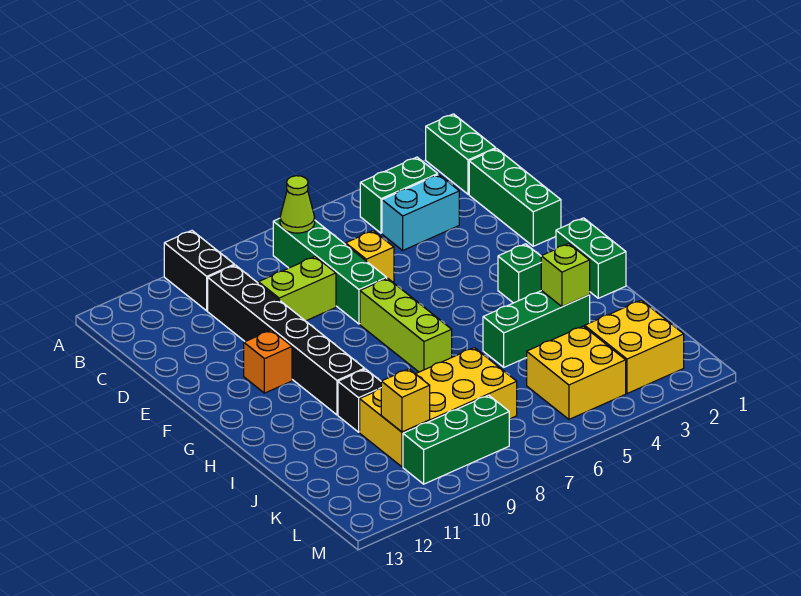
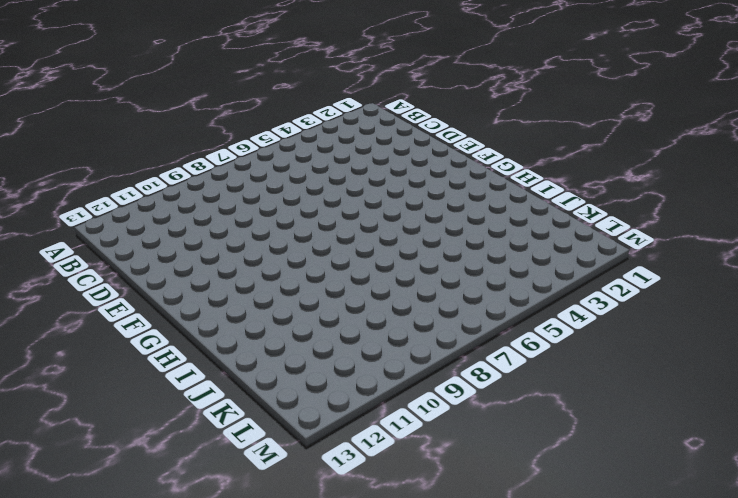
none -> green brick A1:B1 level 1
none -> black brick A10:B10 level 1
none -> green brick B3:B4 level 1

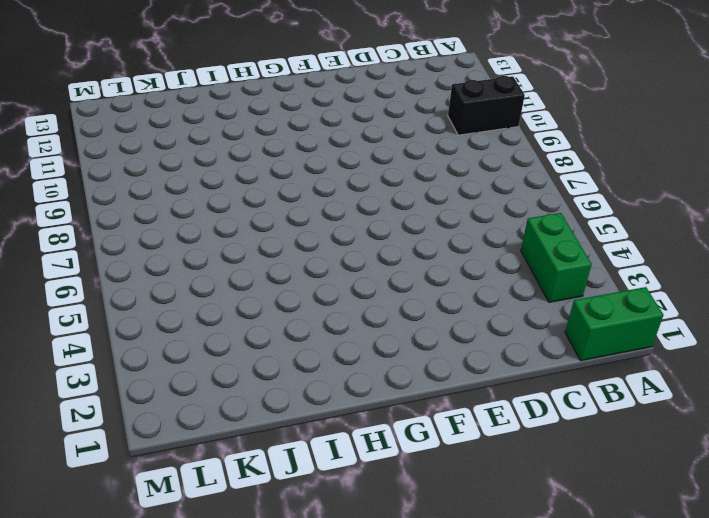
none -> green brick B7:E7 level 1
none -> green brick C1:E1 level 1
none -> cyan brick C3:C4 level 1

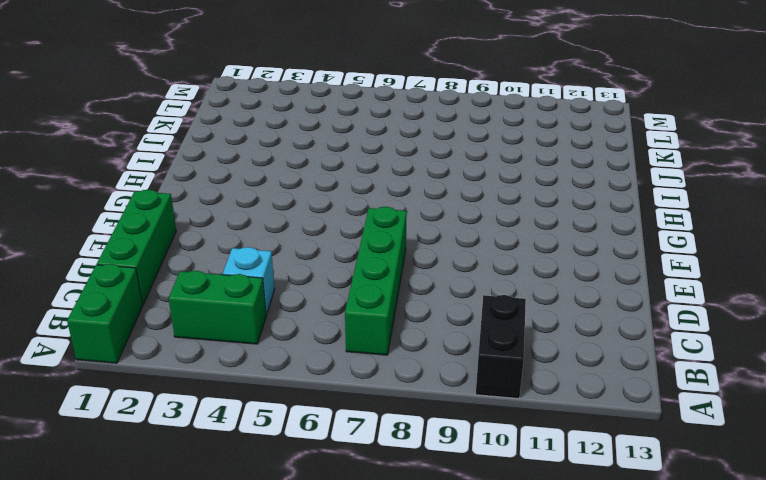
cyan brick C4 level 1 -> cyan brick C3:C4 level 1
none -> black brick C10:H10 level 1
none -> yellow brick D6 level 1
none -> lime brick D8:D9 level 1

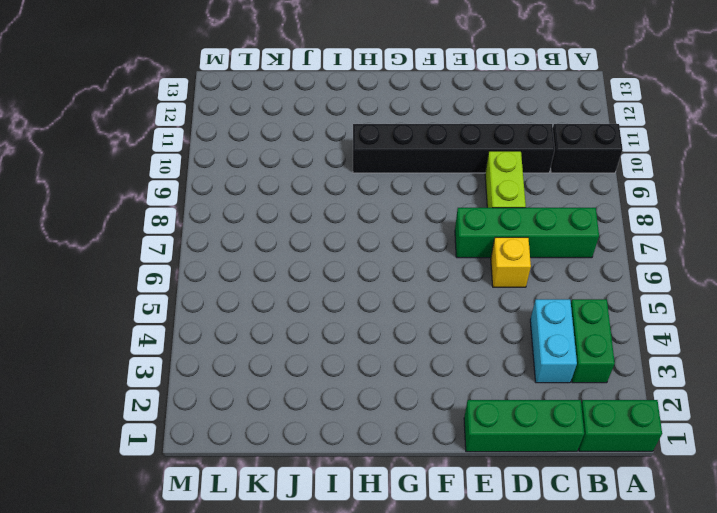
none -> lime brick F7:H7 level 1
none -> orange brick F11 level 1
none -> green brick G1:H1 level 1

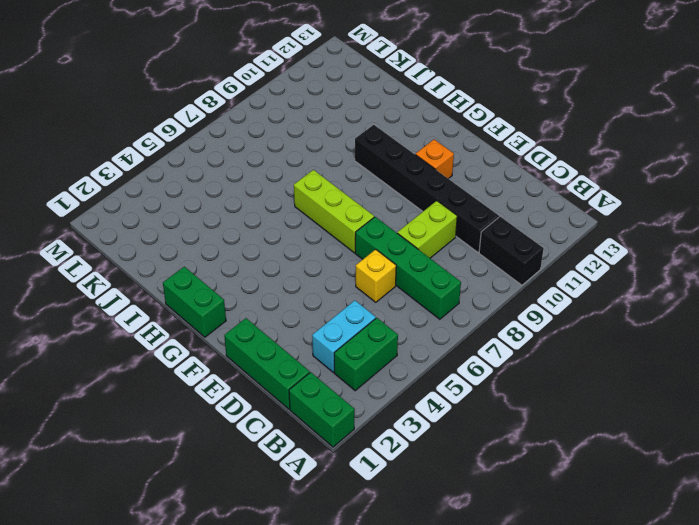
none -> green brick G3 level 1
none -> green brick I3:I5 level 1
none -> black brick I10 level 1

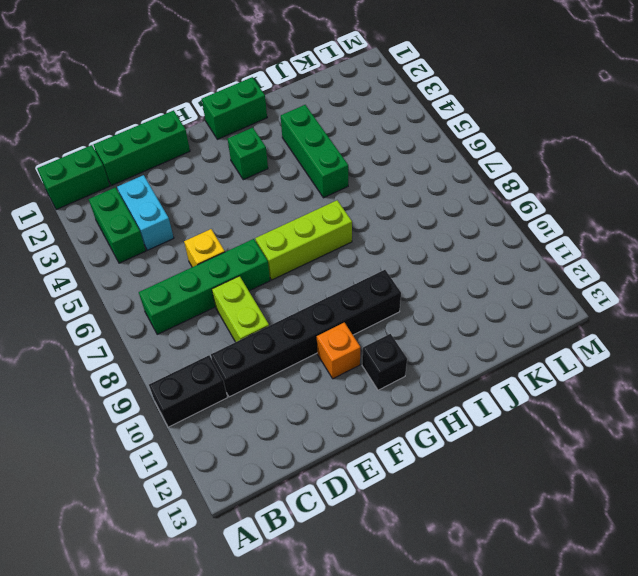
black brick G12 level 1 -> black brick I10 level 1
none -> yellow brick J7:K10 level 1
none -> yellow brick K2:L3 level 1
none -> yellow brick K4:L5 level 1

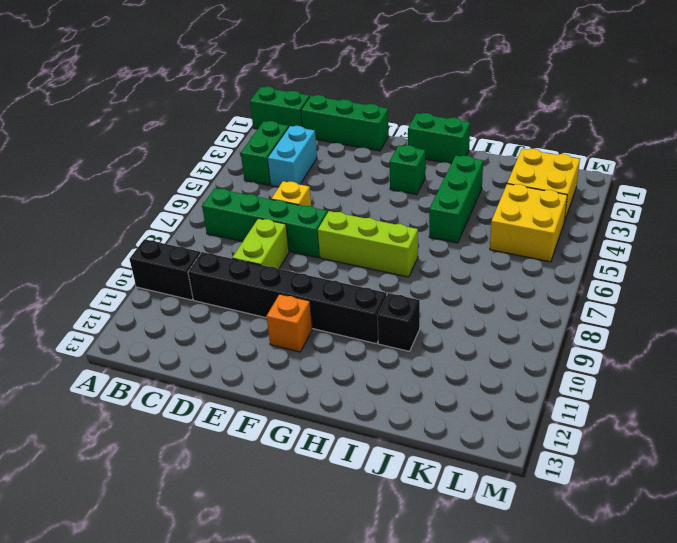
none -> yellow brick J7:K10 level 1
none -> green brick L8:L10 level 1
none -> lime cone B7 level 2

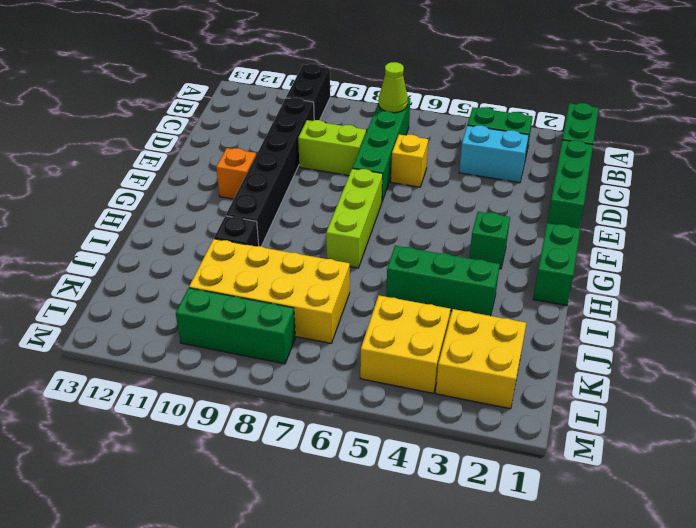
none -> lime brick I3 level 2
none -> yellow brick K10 level 2

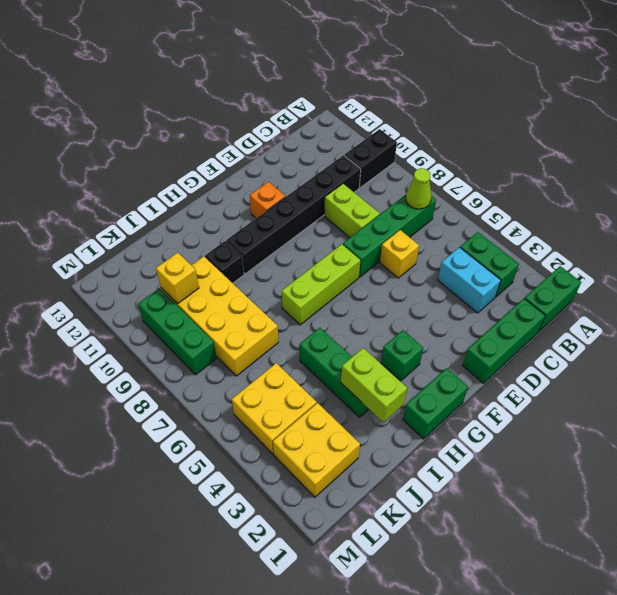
lime brick I2:I3 level 2 -> lime brick I3 level 2

